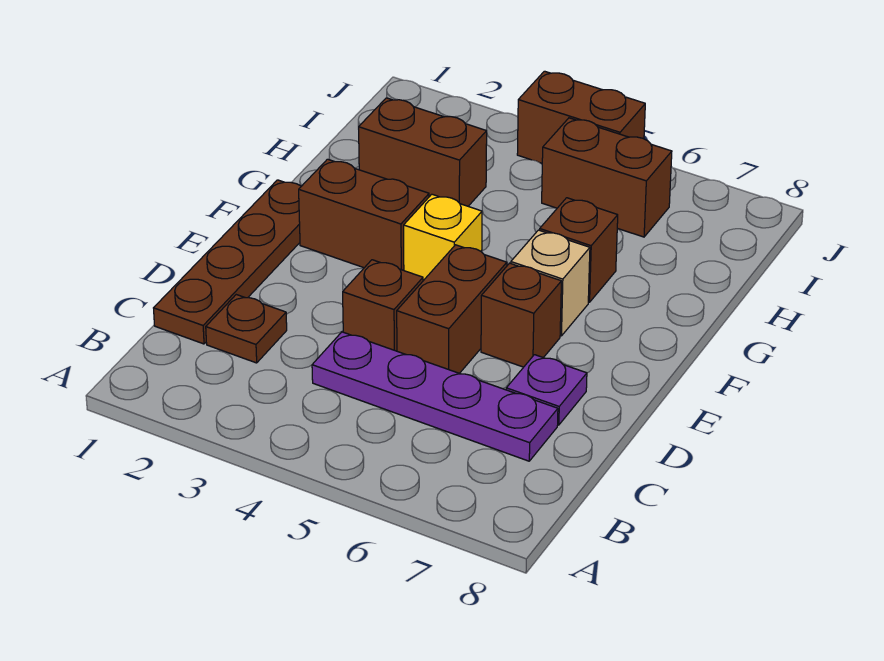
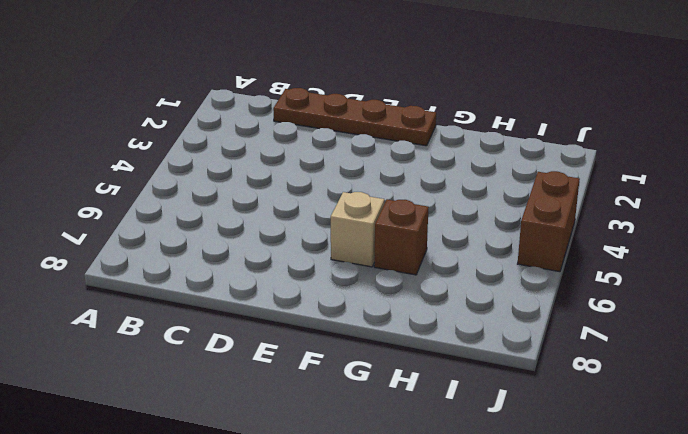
none -> brown plate C2 level 1
none -> purple plate C4:C7 level 1
none -> brown brick D4 level 1

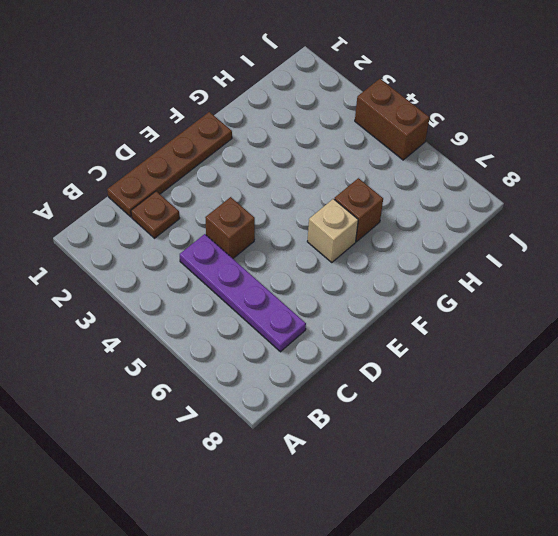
none -> brown brick D5:E5 level 1
none -> purple plate D7 level 1
none -> brown brick E6 level 1

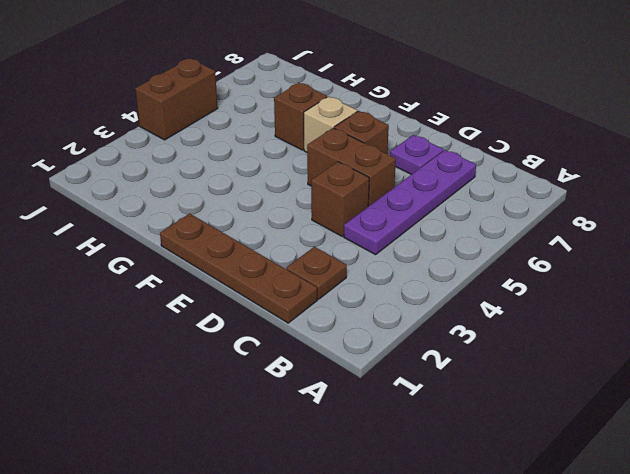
none -> brown brick F2:F3 level 1
none -> yellow brick F4 level 1
none -> brown brick H2:H3 level 1

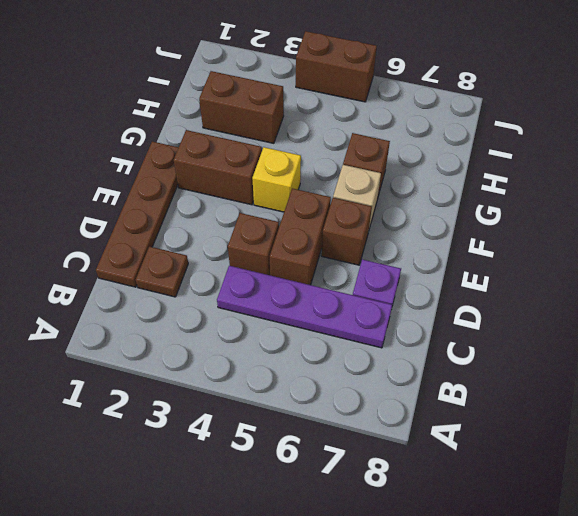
none -> brown brick I5:I6 level 1

